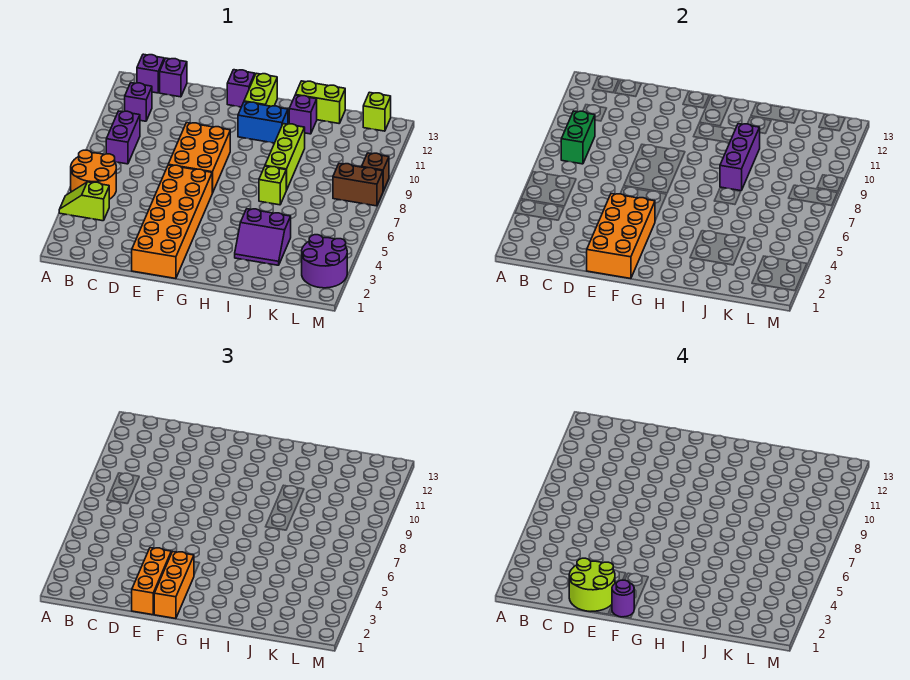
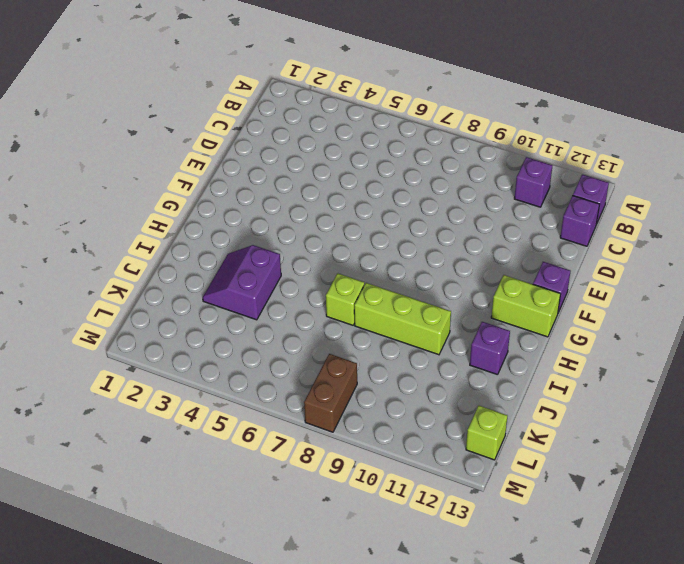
none -> lime slope A4:B4 level 1 top B
none -> orange round brick A5:B6 level 1
none -> purple brick B8:B9 level 1

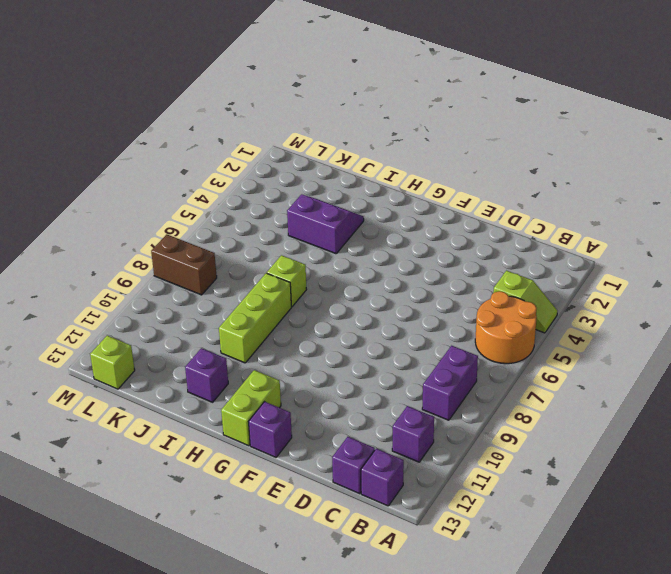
none -> orange brick E1:F6 level 1
none -> orange brick E7:F9 level 1
none -> blue brick G11:H11 level 1

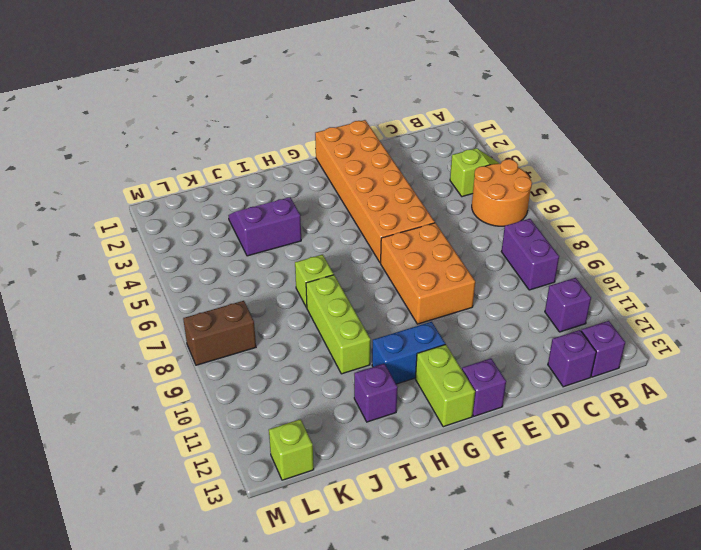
none -> lime brick I13:J13 level 1
none -> purple round brick L2:M3 level 1
none -> brown brick M9 level 1

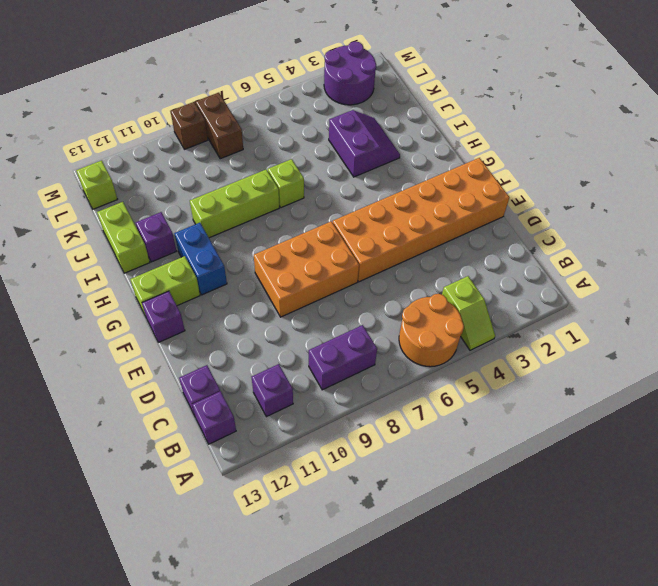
none -> green brick B8:B9 level 2
none -> orange brick E1:F4 level 2
none -> purple brick I8:I10 level 2

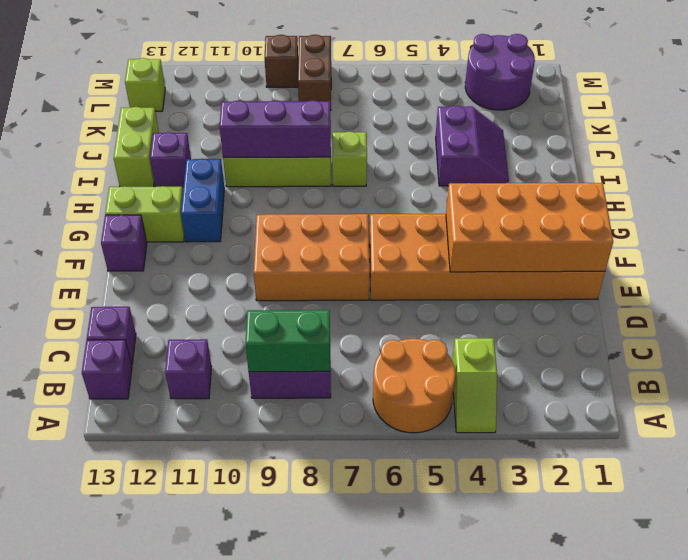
none -> orange brick E1:E3 level 3
none -> orange brick F1:F3 level 3
none -> lime round brick D1:E2 level 4

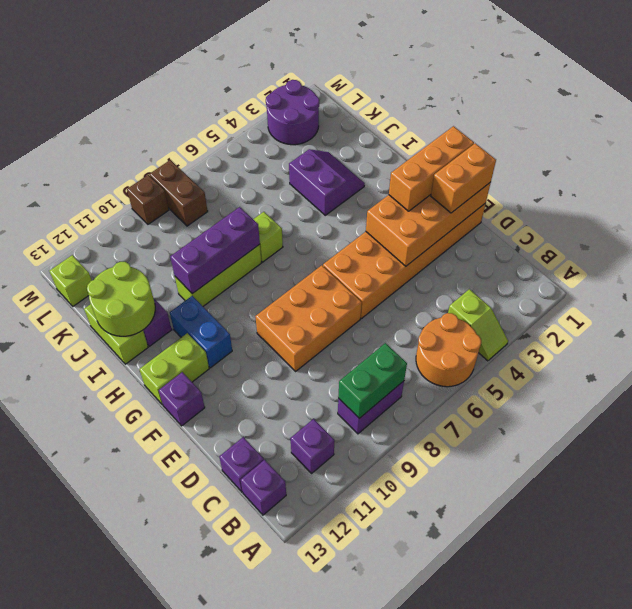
orange brick E1:E2 level 3 -> orange brick E1:E3 level 3
lime round brick I12:J13 level 2 -> lime round brick D1:E2 level 4
none -> purple round brick F1 level 4

